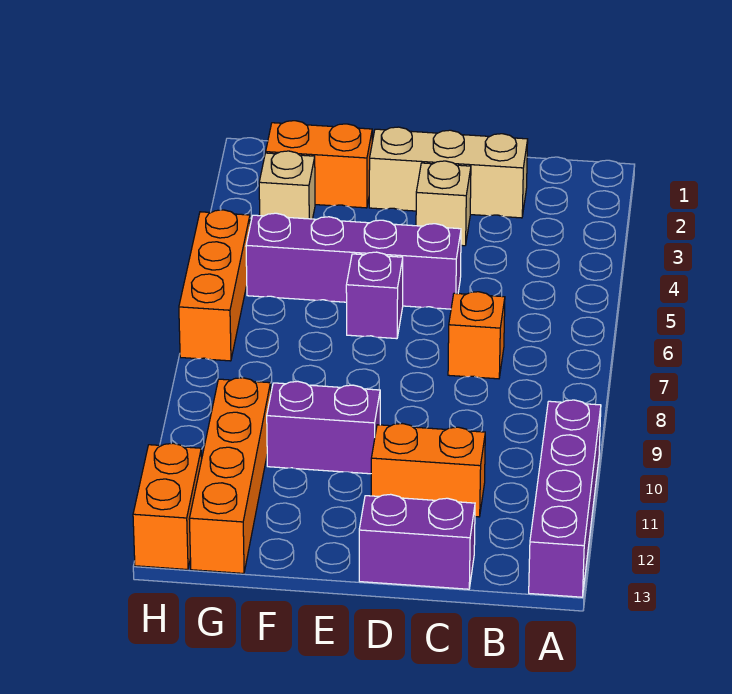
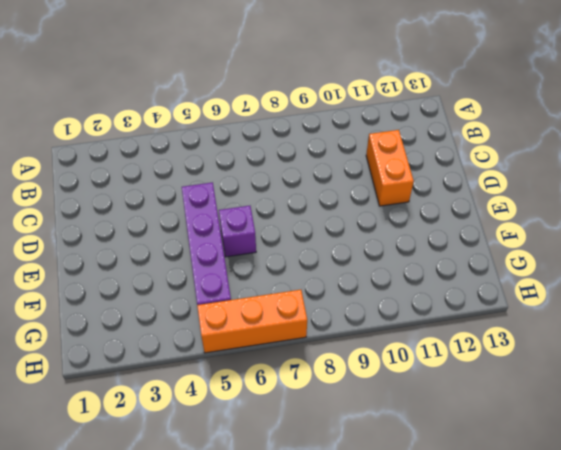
none -> purple brick A10:A13 level 1
none -> tan brick C2:E2 level 1
none -> orange brick C7 level 1

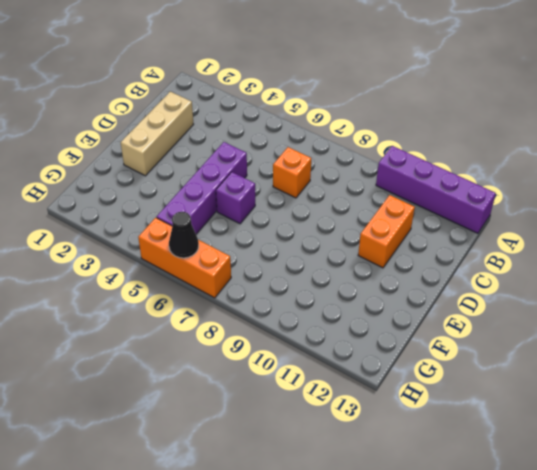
black cone H6 level 2 -> none
none -> purple brick C13:D13 level 1
none -> tan brick D3 level 1
none -> purple brick E10:F10 level 1

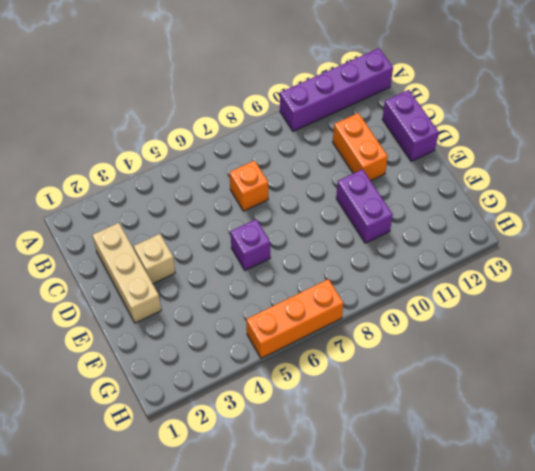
none -> purple brick D5:G5 level 1
none -> orange brick F2:G2 level 1
none -> tan brick G3 level 1

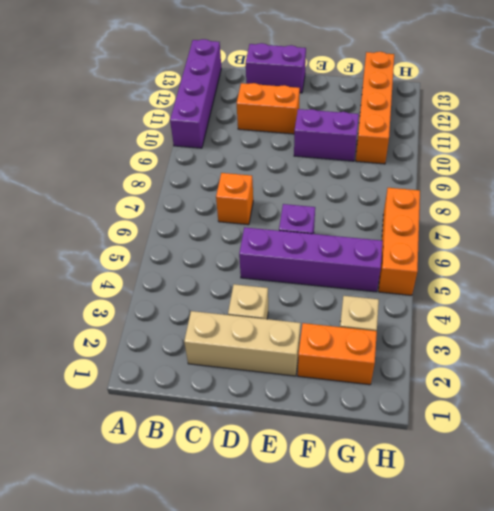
none -> orange brick H12:H13 level 1

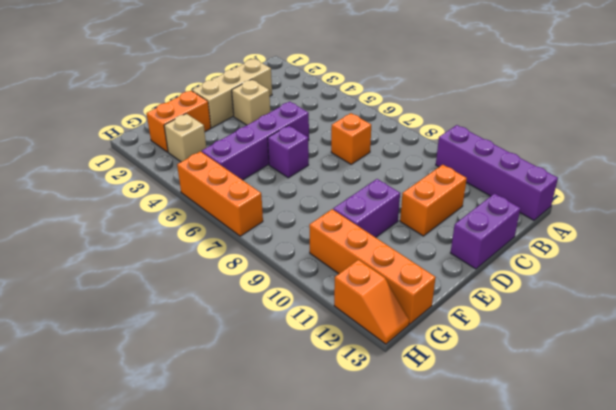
orange slope H12:H13 level 1 top 12 -> orange brick H12:H13 level 1

